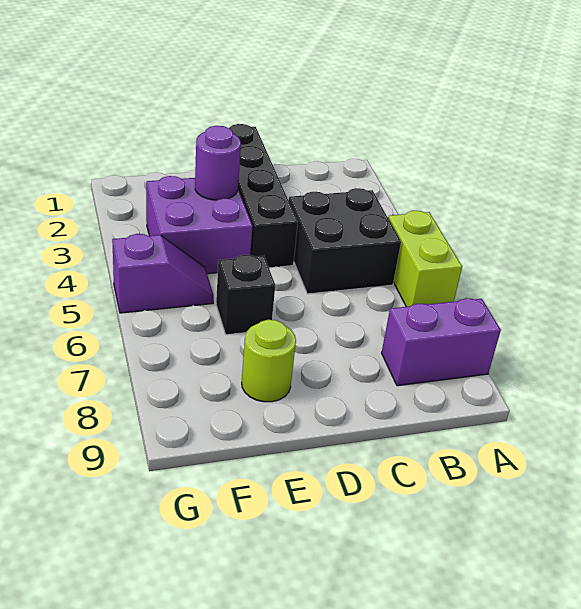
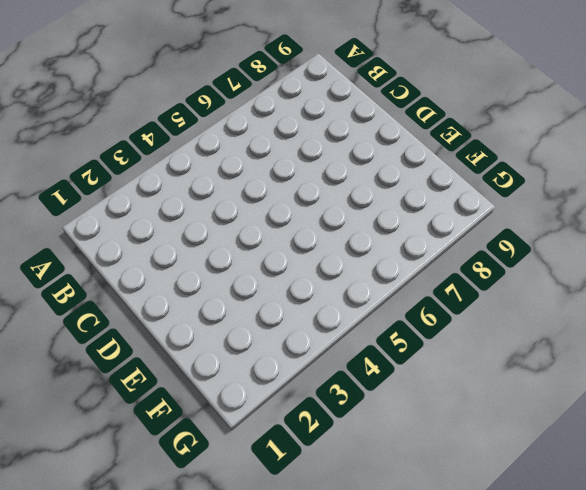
none -> lime brick A5:A6 level 1
none -> purple brick A8:B8 level 1

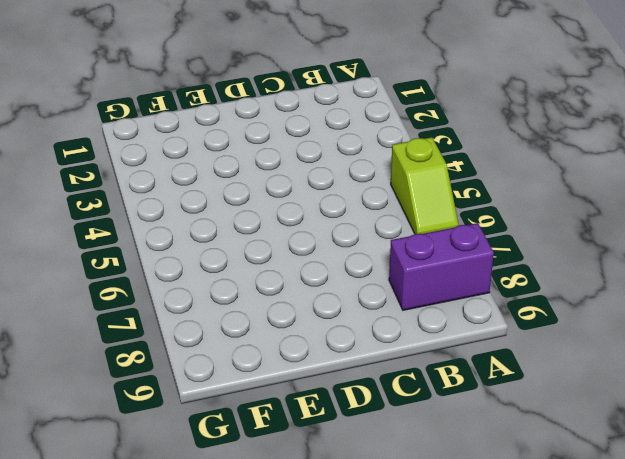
lime slope A5:A6 level 1 top 5 -> lime brick A5:A6 level 1
none -> black brick B4:C5 level 1
none -> black brick D1:D4 level 1

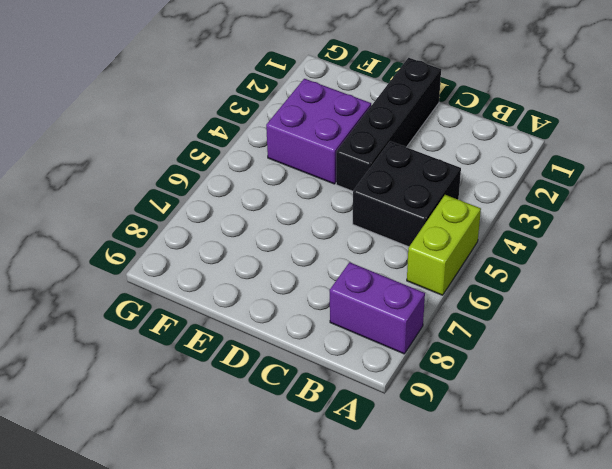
none -> black brick E6 level 1
none -> lime round brick E8 level 1

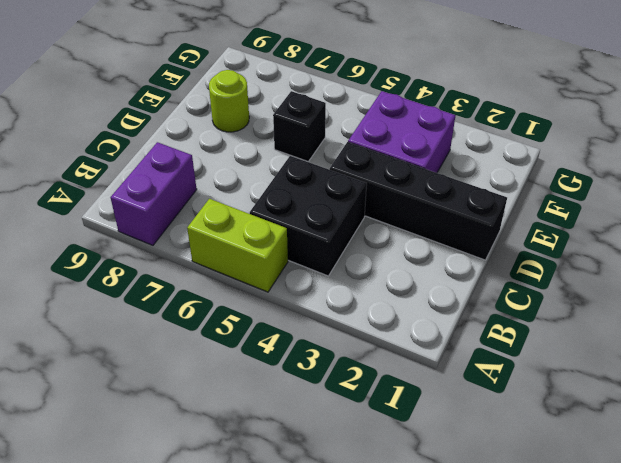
none -> purple slope F5:G5 level 1 top G
none -> purple round brick E3 level 2

